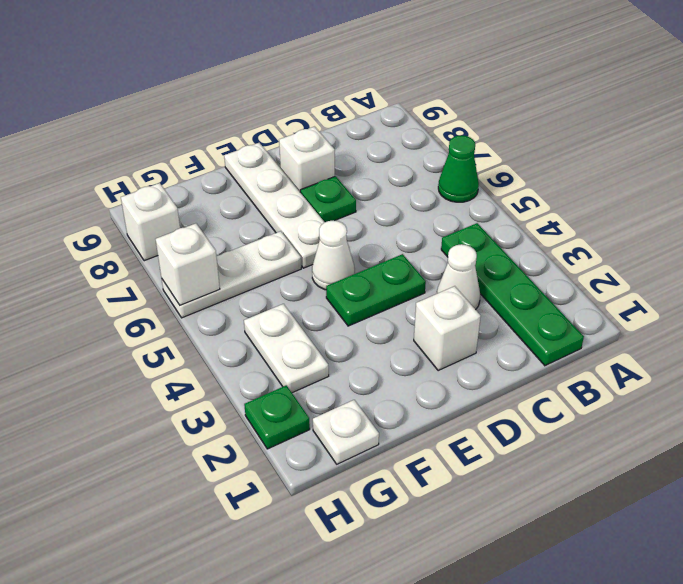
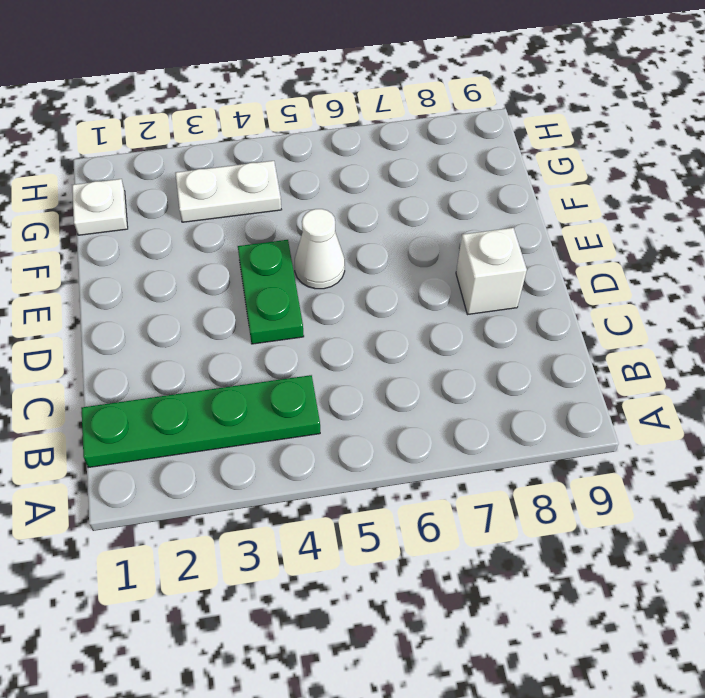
none -> green cone A6 level 1
none -> white cone C3 level 1
none -> white brick D2 level 1

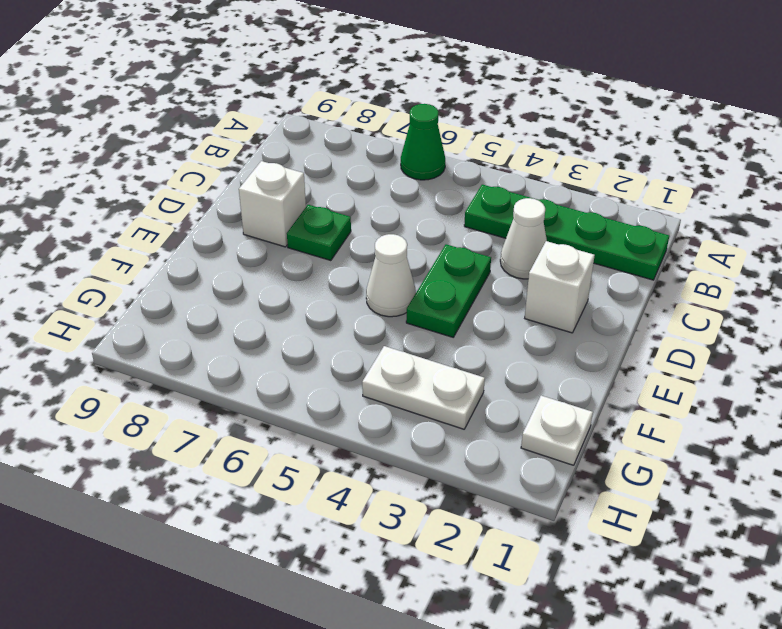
none -> white plate E6:E9 level 1
none -> white plate F6:H6 level 1
none -> green plate H2 level 1

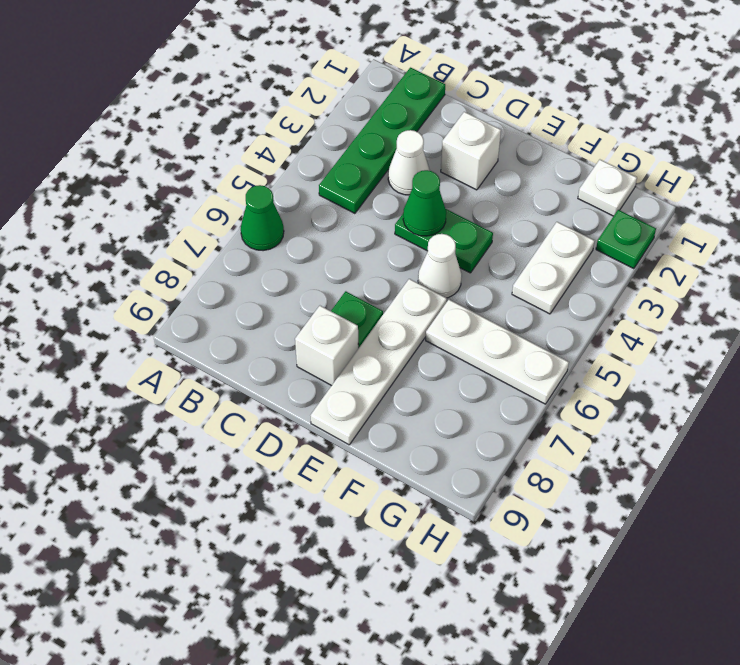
green cone D4 level 2 -> none
none -> white brick H8 level 1
none -> white brick H6 level 2

